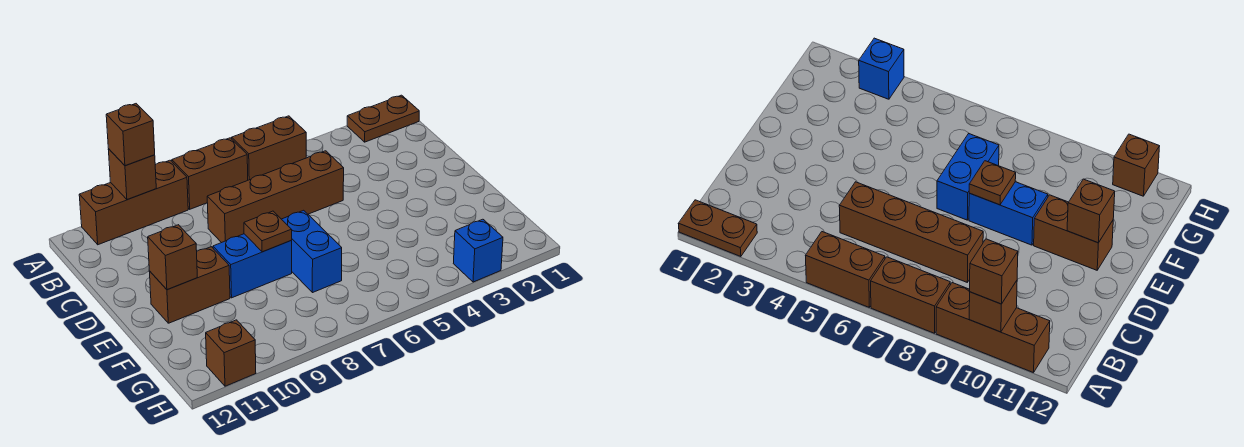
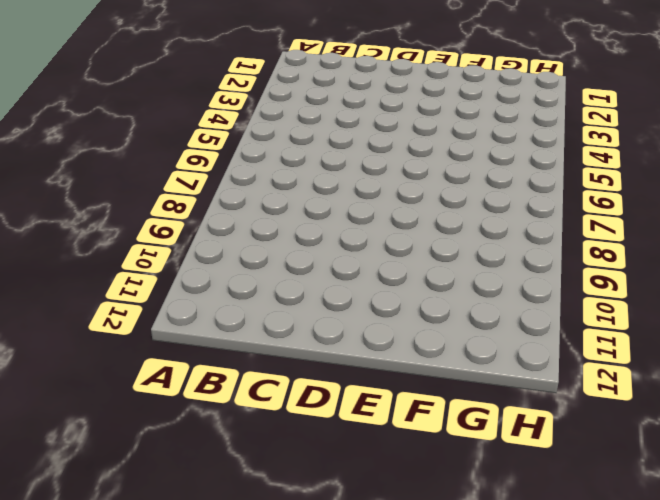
none -> brown plate A1:A2 level 1
none -> brown brick A5:A6 level 1
none -> brown brick A7:A8 level 1

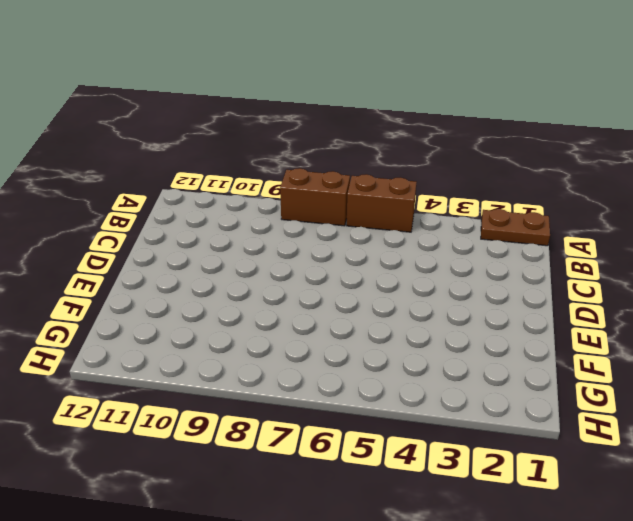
none -> brown brick A9:A11 level 1
none -> brown brick C5:C8 level 1
none -> blue brick E7:F7 level 1

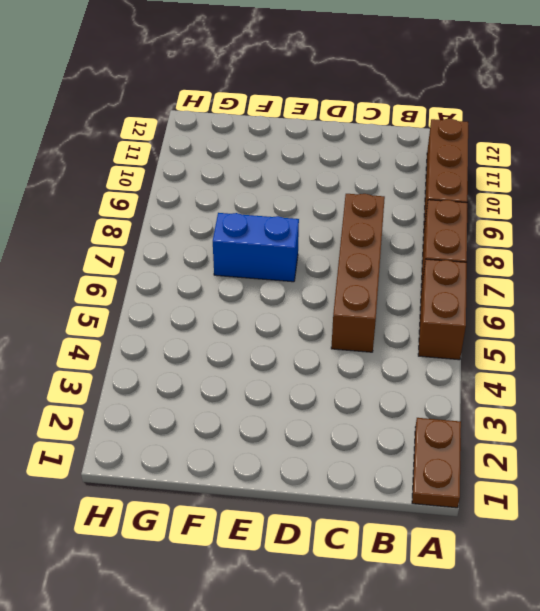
none -> blue brick E8:E9 level 1
none -> brown brick E10:E11 level 1
none -> blue brick H3 level 1

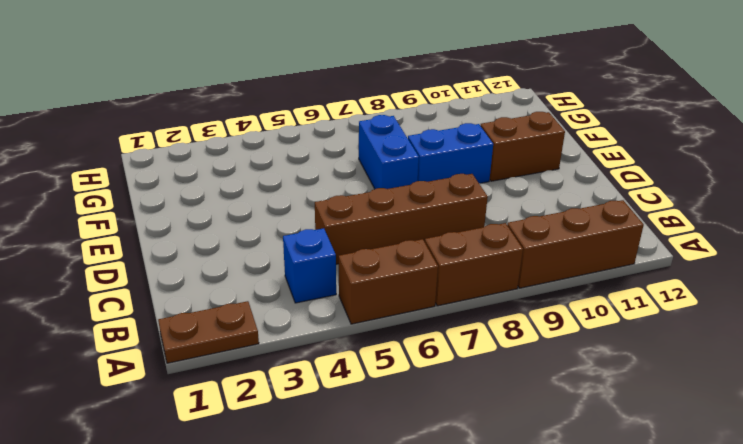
blue brick B4 level 1 -> blue brick H3 level 1
none -> brown brick H11 level 1
none -> brown brick A10 level 2
none -> brown plate E8 level 2

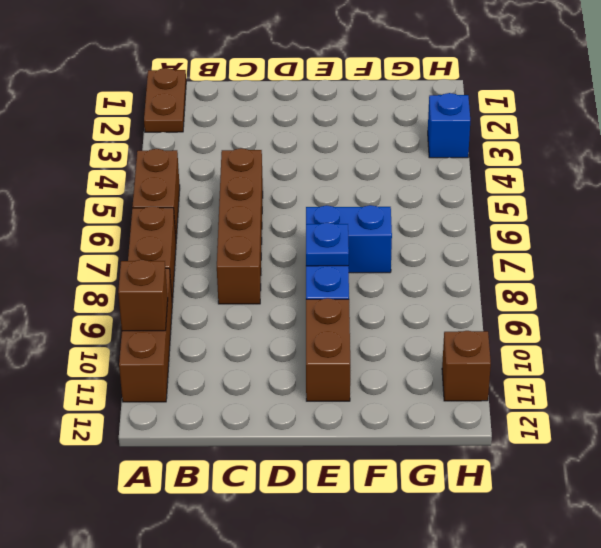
blue plate E8 level 2 -> brown plate E8 level 2
none -> brown brick E11 level 2
none -> brown brick A10 level 3

